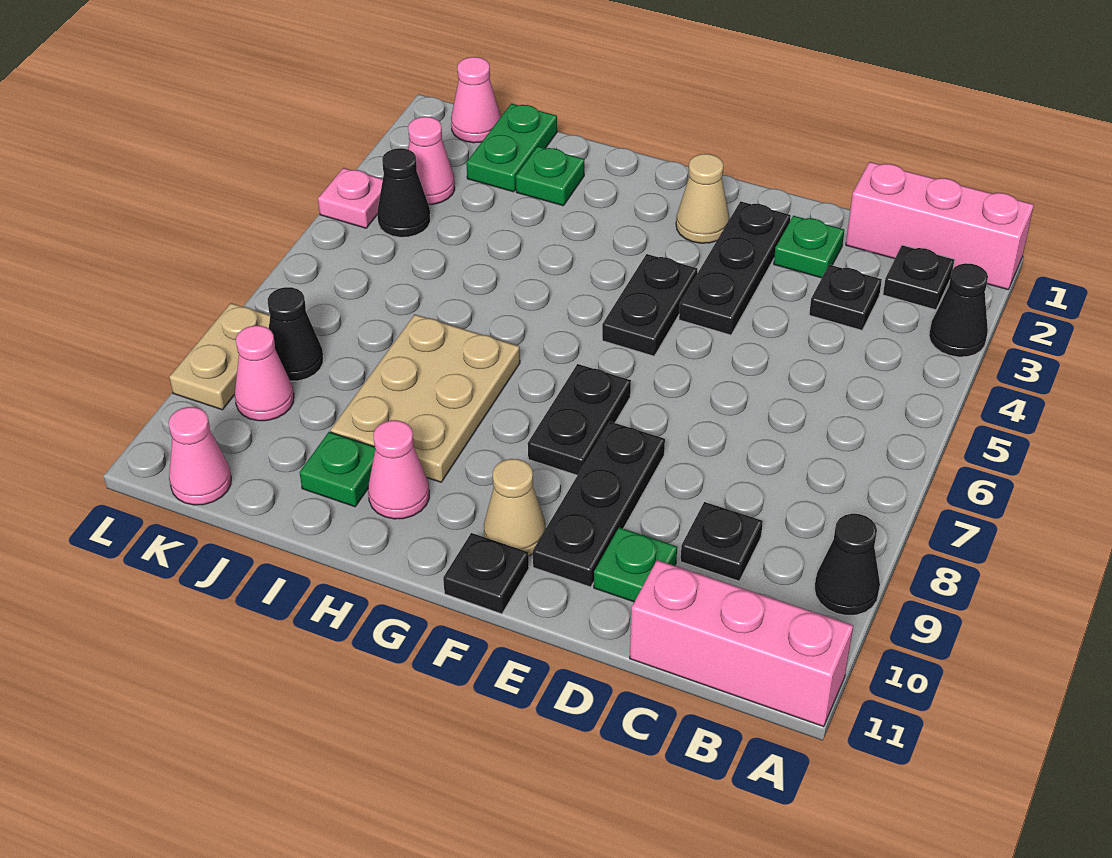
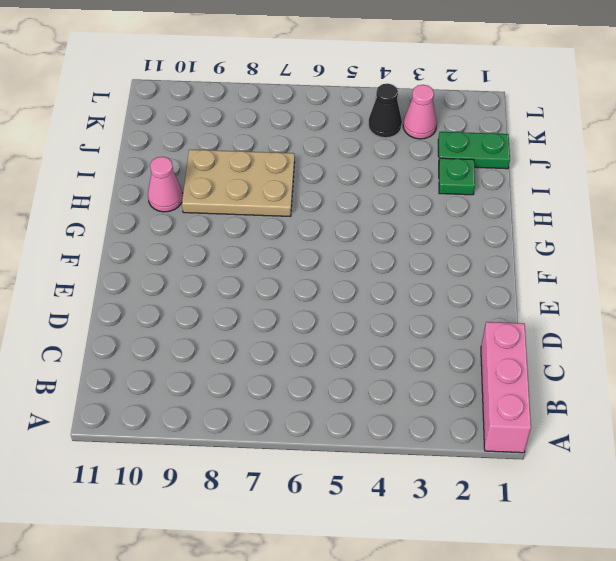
none -> black cone A3 level 1
none -> black cone A9 level 1
none -> pink brick A11:C11 level 1

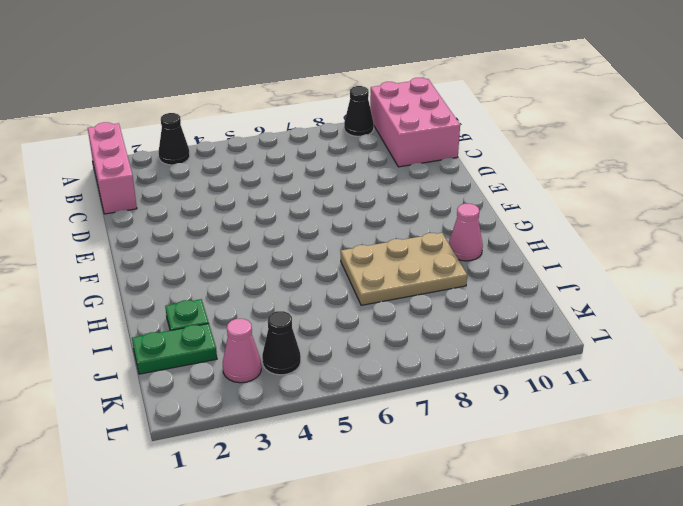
pink brick A10:C11 level 1 -> pink brick A11:C11 level 1
none -> black plate B2 level 1
none -> black plate C3 level 1
none -> black plate C9 level 1

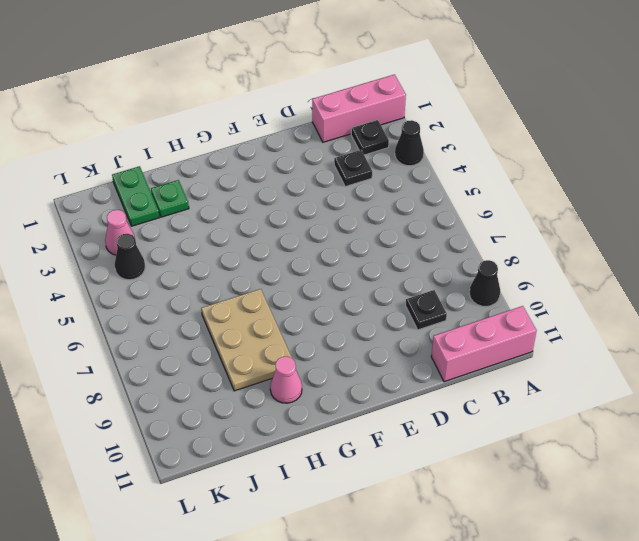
none -> green plate D2 level 1
none -> green plate D10 level 1
none -> black plate E2:E4 level 1

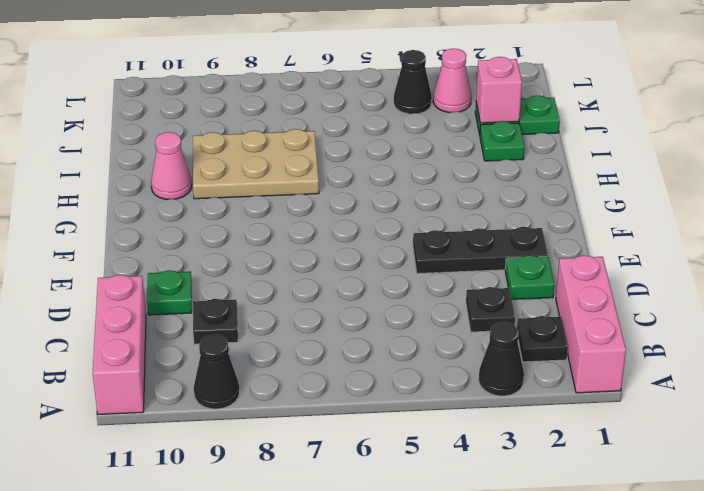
pink brick J2 level 2 -> none
none -> black plate E8:E10 level 1
none -> tan cone F2 level 1
none -> black plate F4:F5 level 1

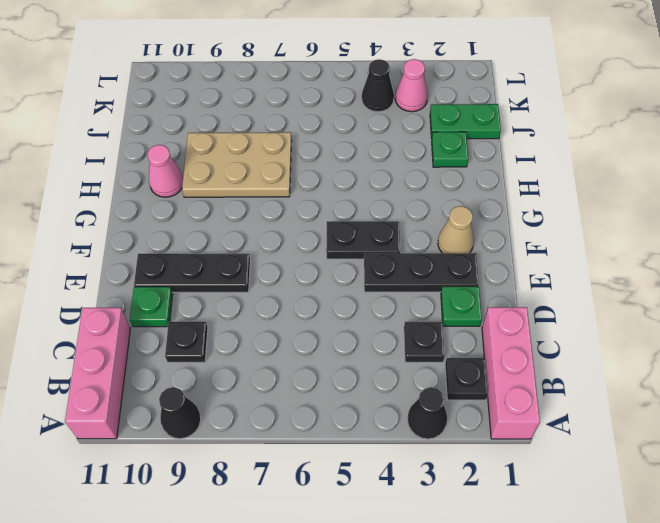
none -> black plate F7:F8 level 1
none -> tan cone F10 level 1
none -> black plate F11 level 1

